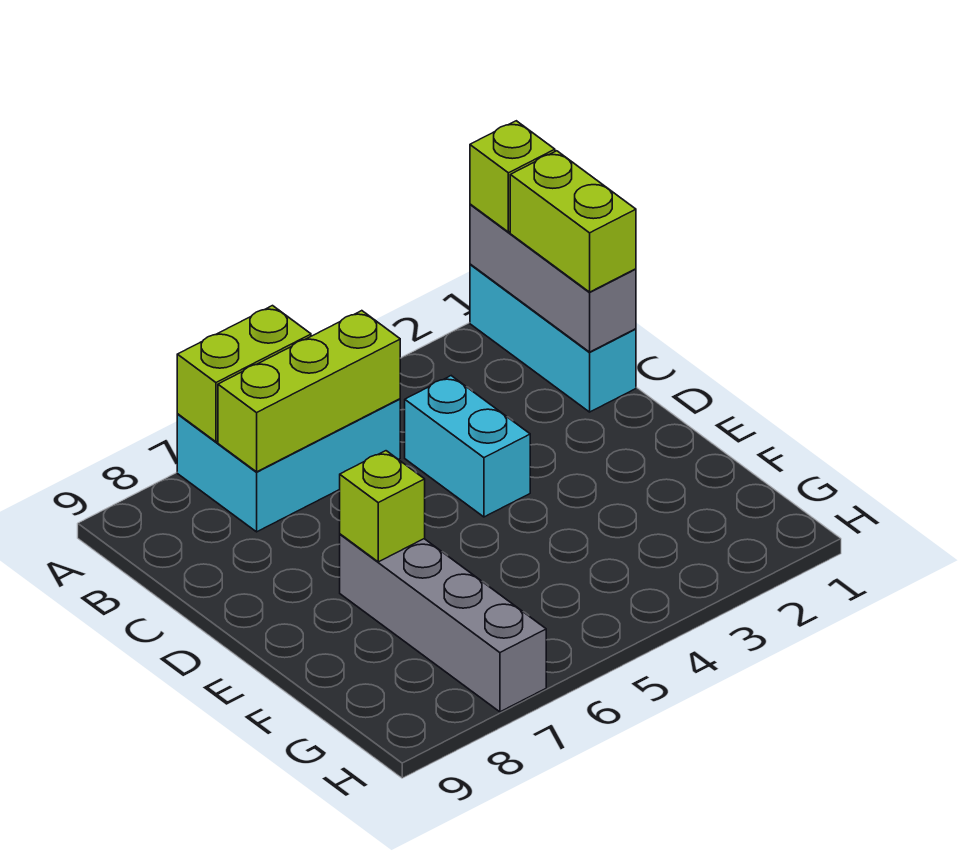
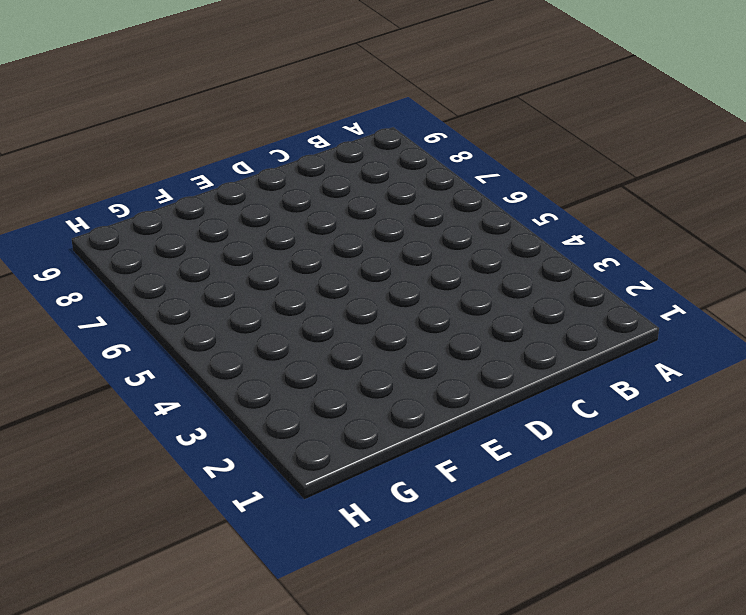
none -> cyan brick A1:C1 level 1
none -> cyan brick A5:B7 level 1

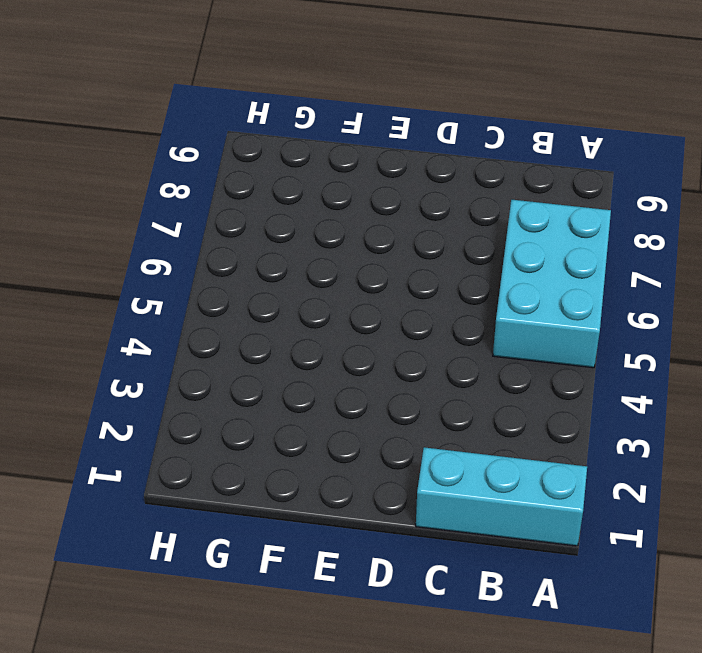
none -> cyan brick C4:D4 level 1
none -> grey brick E7:H7 level 1

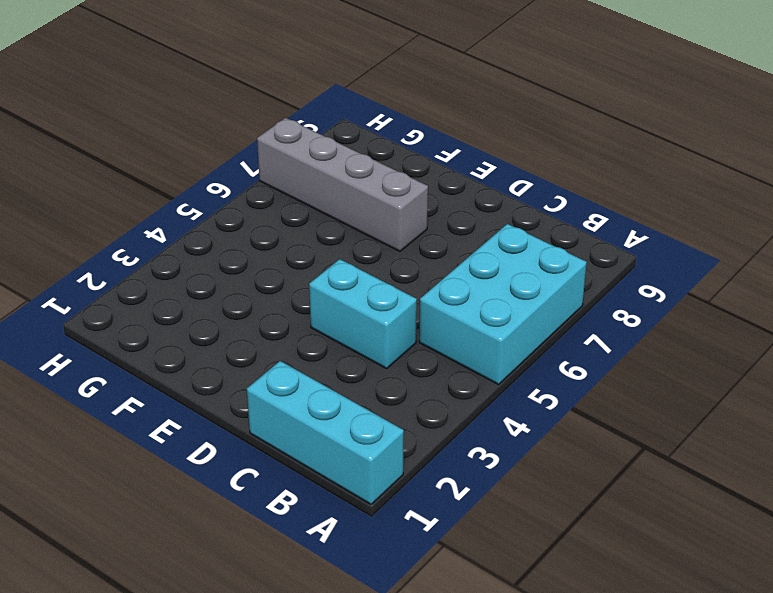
none -> grey brick A1:C1 level 2
none -> lime brick A6:A7 level 2

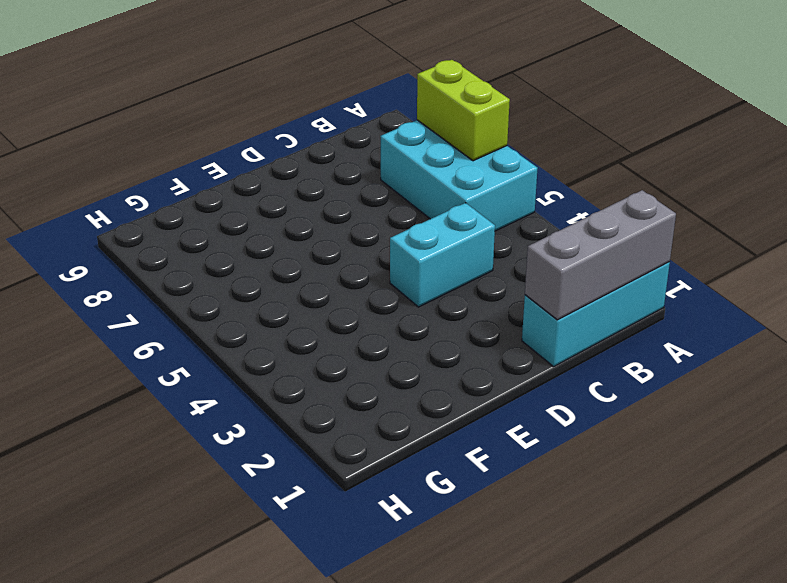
none -> grey brick E7:H7 level 1
none -> lime brick B5:B7 level 2

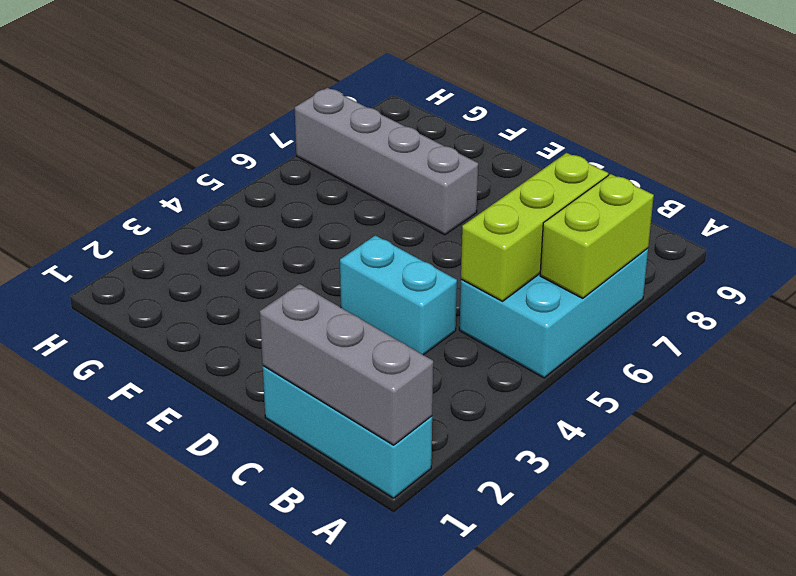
none -> lime brick E7 level 2
none -> lime brick A1 level 3

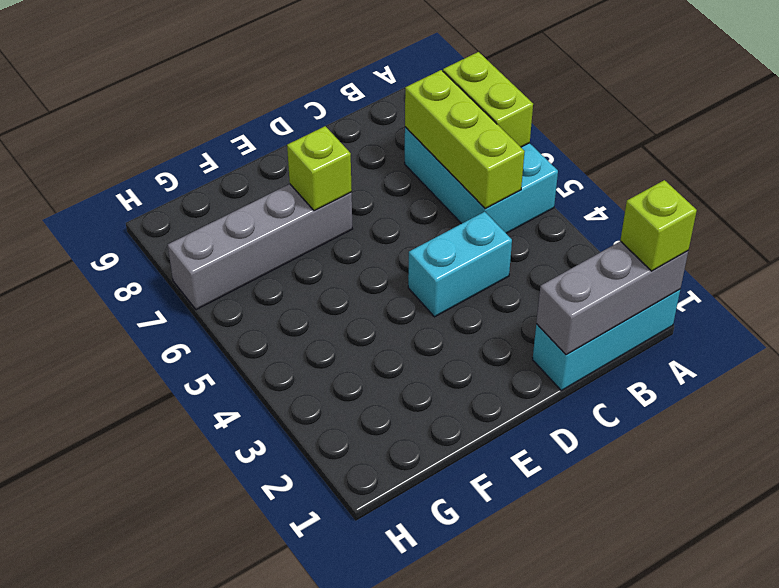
none -> lime brick B1:C1 level 3

